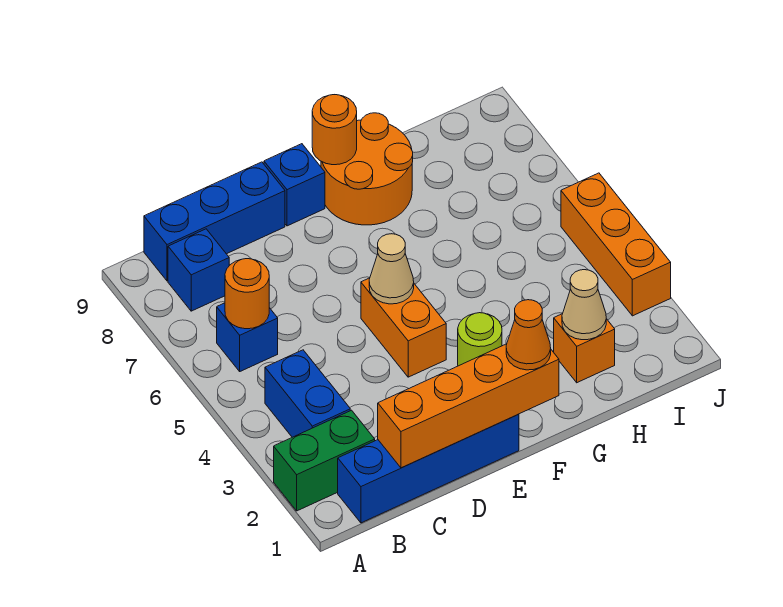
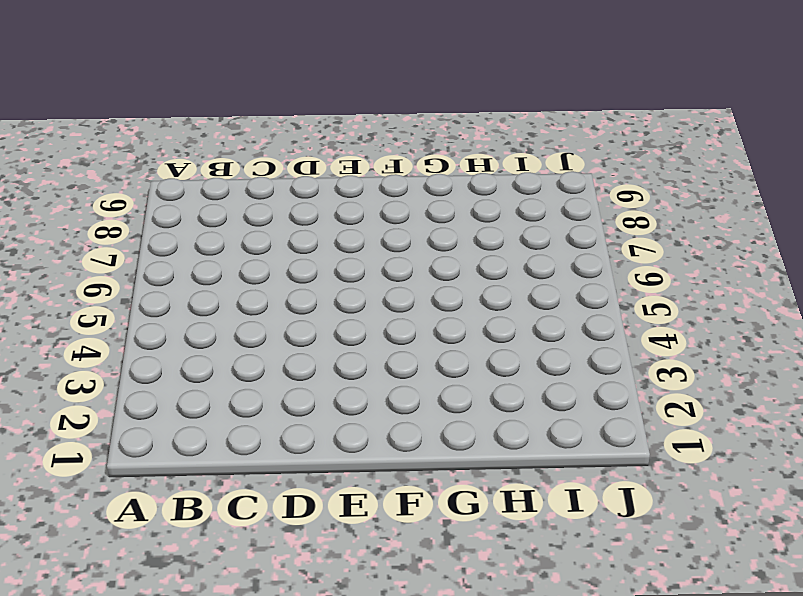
none -> green brick A2:B2 level 1
none -> blue brick B1:E1 level 1
none -> blue brick B3:B4 level 1

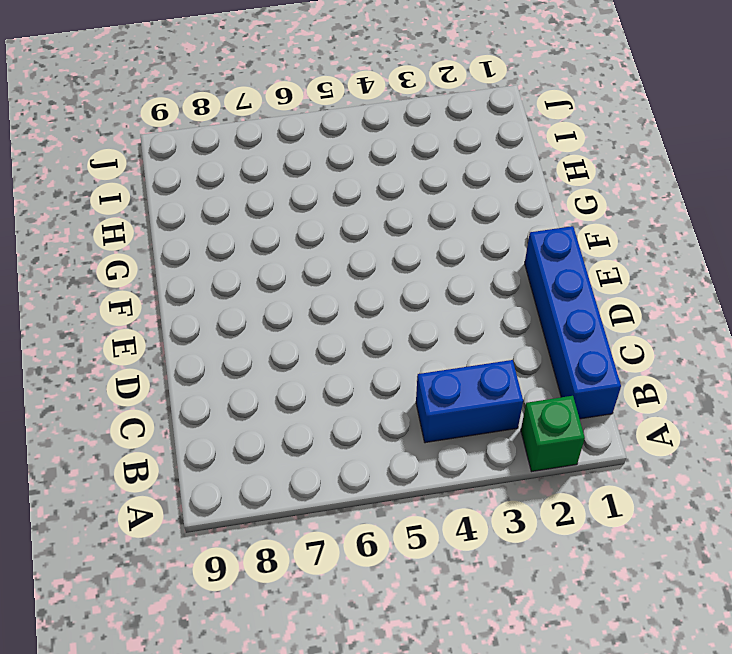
green brick A2 level 1 -> green brick A2:B2 level 1
none -> blue brick B6 level 1
none -> blue brick B8 level 1
none -> blue brick B9:D9 level 1

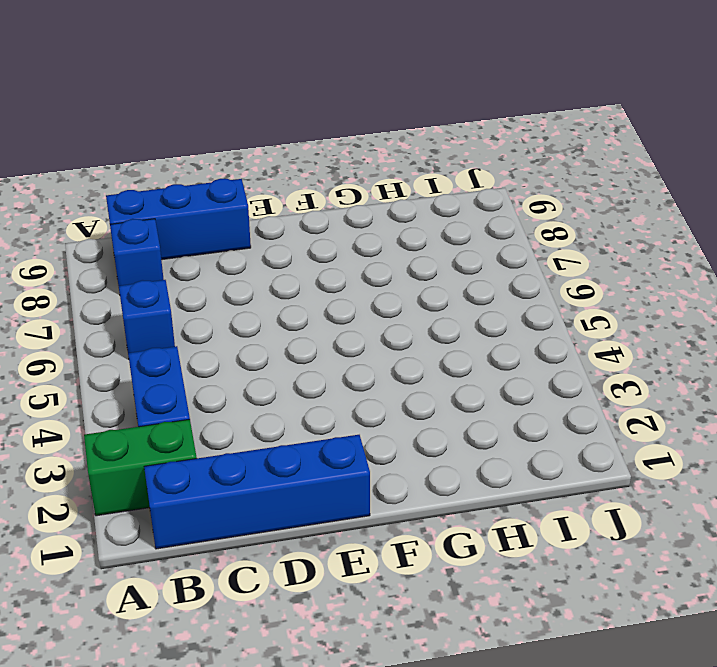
none -> orange brick E4:E5 level 1
none -> blue brick E9 level 1
none -> lime round brick F3 level 1

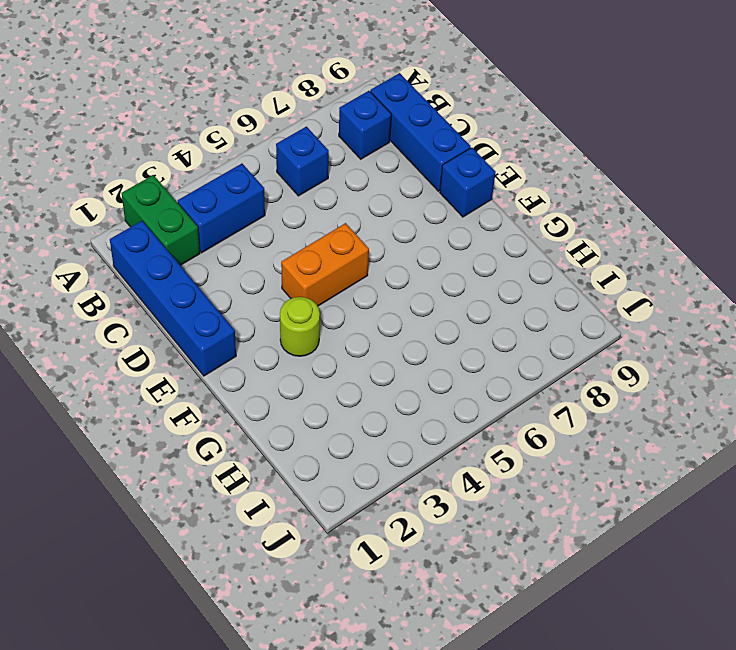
none -> orange round brick F8:G9 level 1
none -> orange brick H2 level 1
none -> orange brick J3:J5 level 1

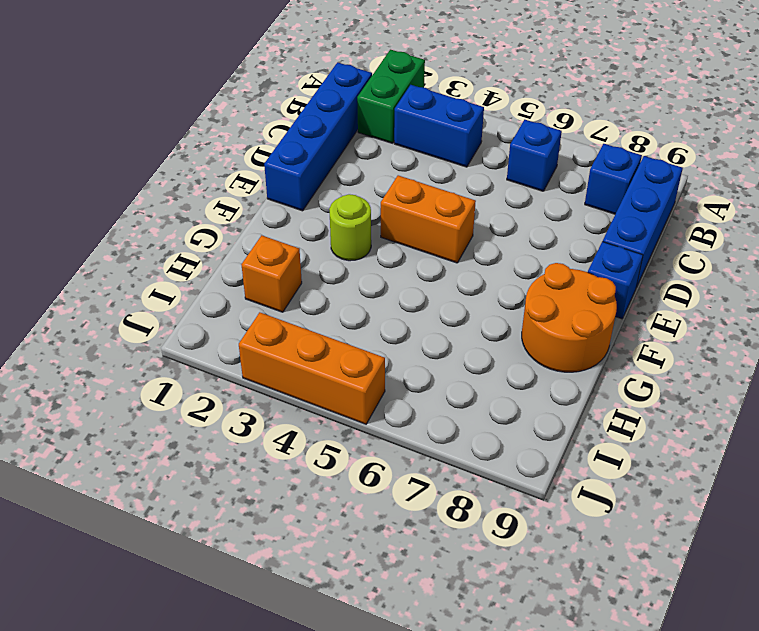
none -> orange round brick B6 level 2
none -> orange brick C1:F1 level 2
none -> tan cone E5 level 2

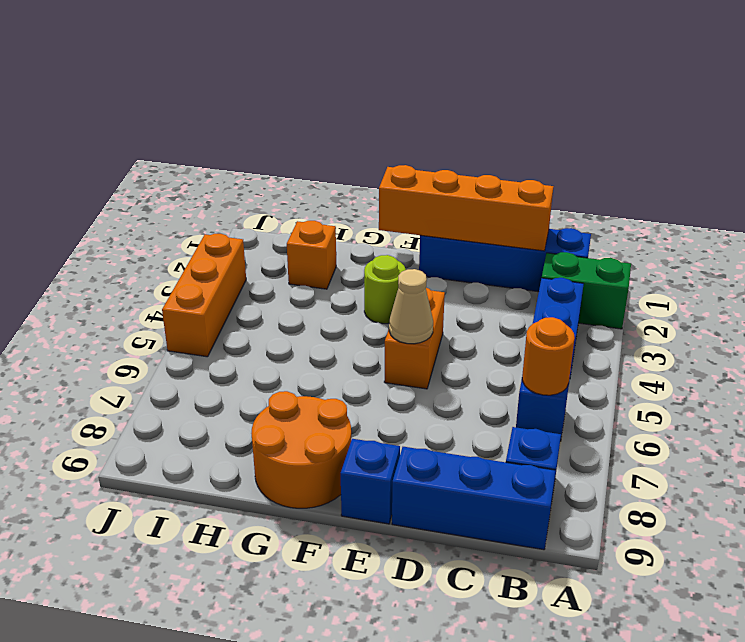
none -> orange round brick F9 level 2
none -> tan cone H2 level 2
none -> orange cone F1 level 3

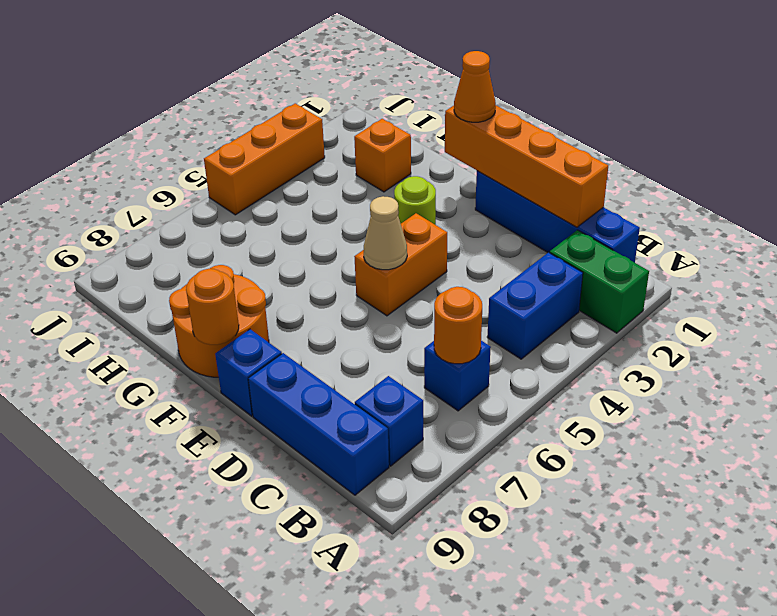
none -> tan cone H2 level 2

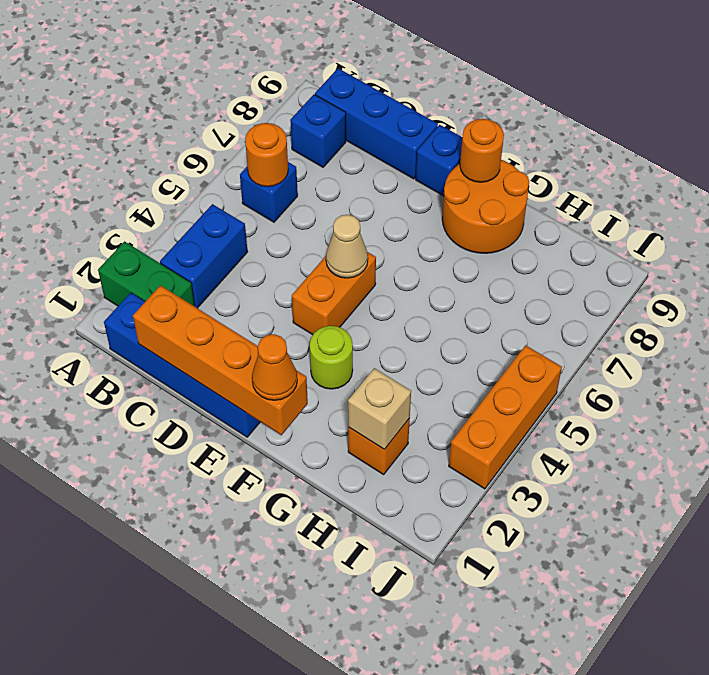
tan brick H2 level 2 -> tan cone H2 level 2

